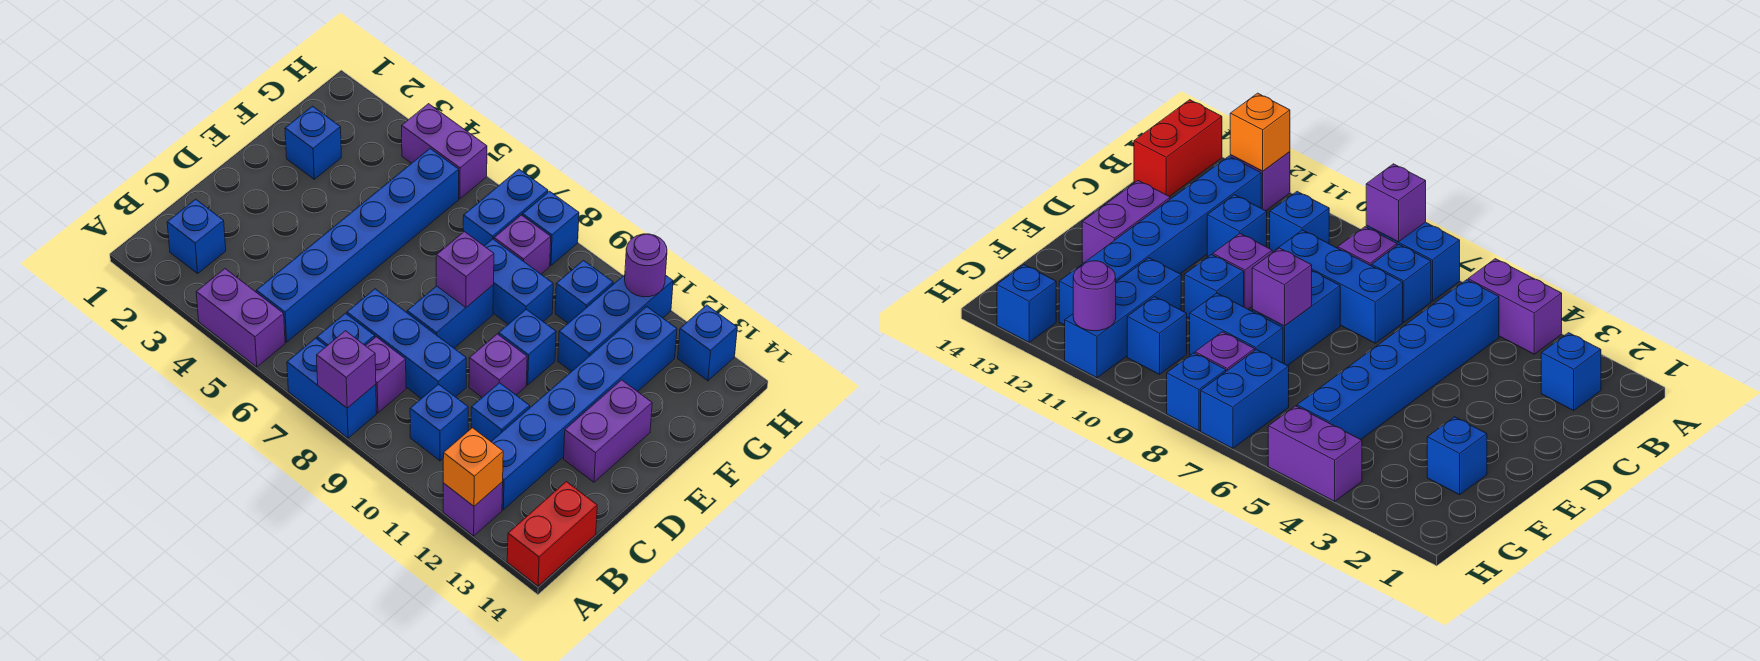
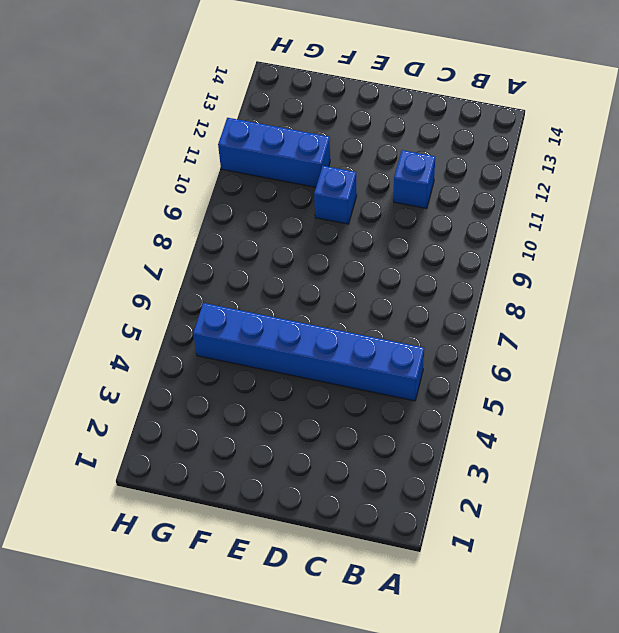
none -> purple brick A4:A5 level 1
none -> blue brick A7:A8 level 1
none -> purple brick A12 level 1

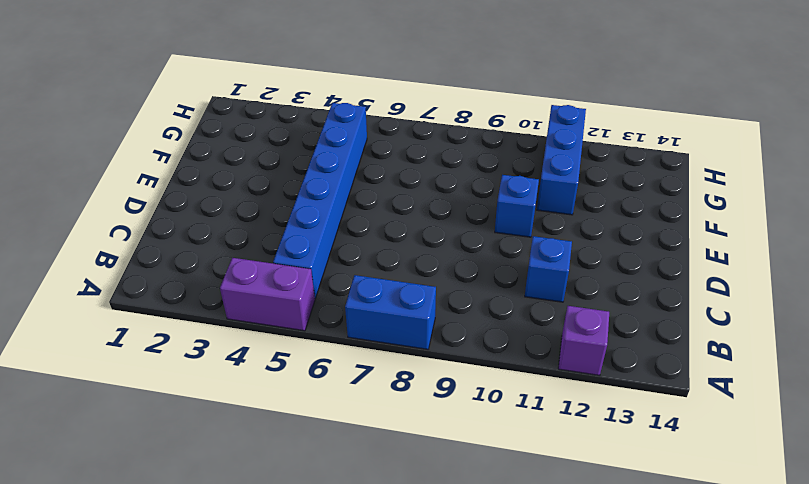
none -> red brick A14:B14 level 1
none -> blue brick B2 level 1
none -> blue brick B7 level 1

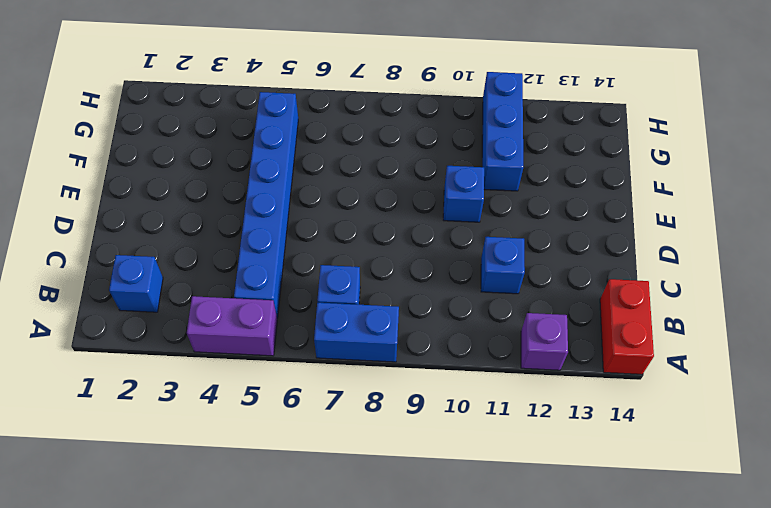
none -> purple brick B8 level 1
none -> blue brick B10 level 1
none -> blue brick B12:G12 level 1

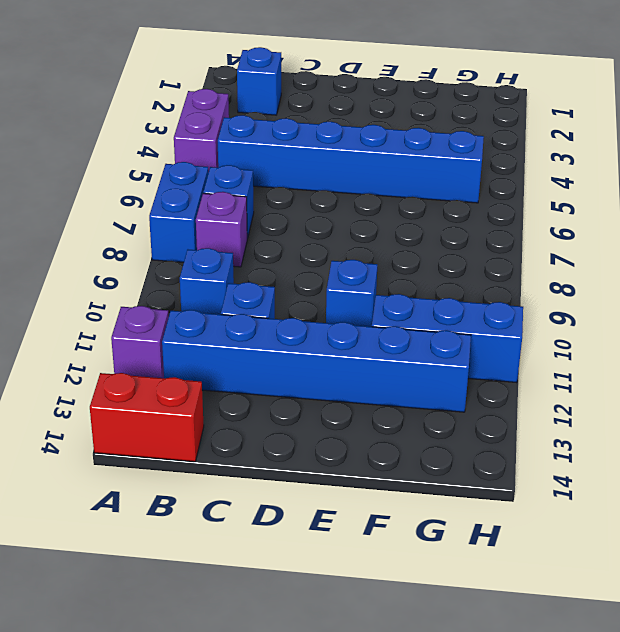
none -> blue brick C7:C9 level 1
none -> blue brick D8:E8 level 1
none -> purple brick D10 level 1

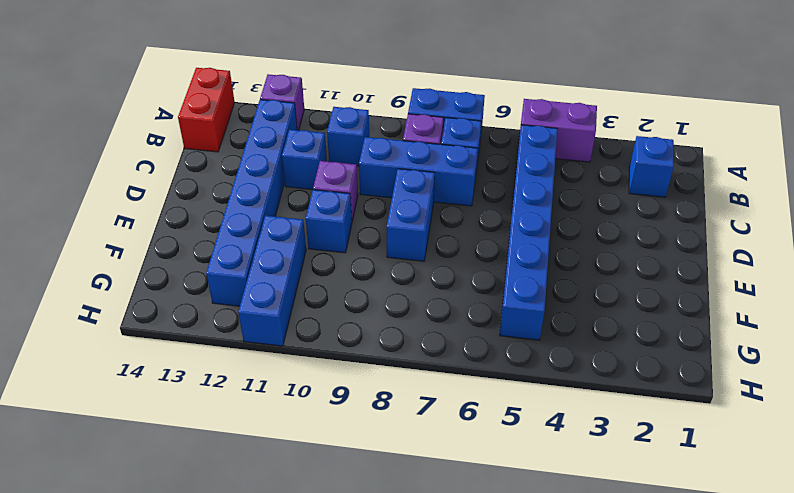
none -> purple brick D13:E13 level 1
none -> blue brick F2 level 1
none -> blue brick F8:F9 level 1

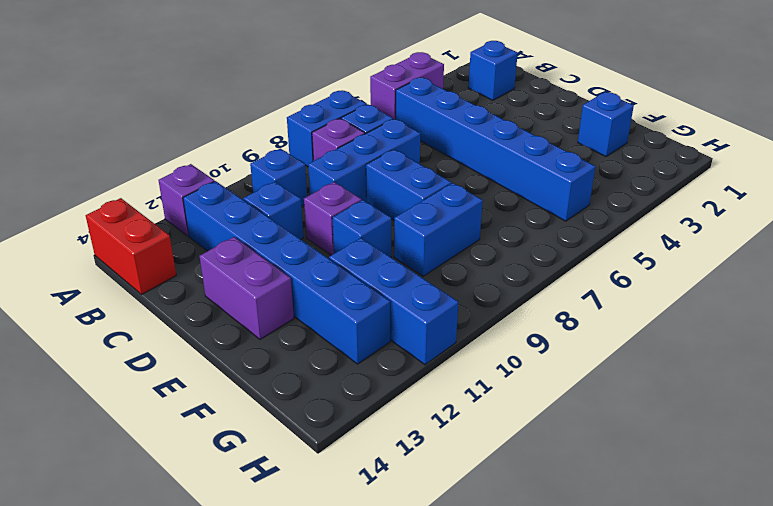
none -> blue brick G7:H7 level 1
none -> purple brick G8 level 1
none -> blue brick G10 level 1

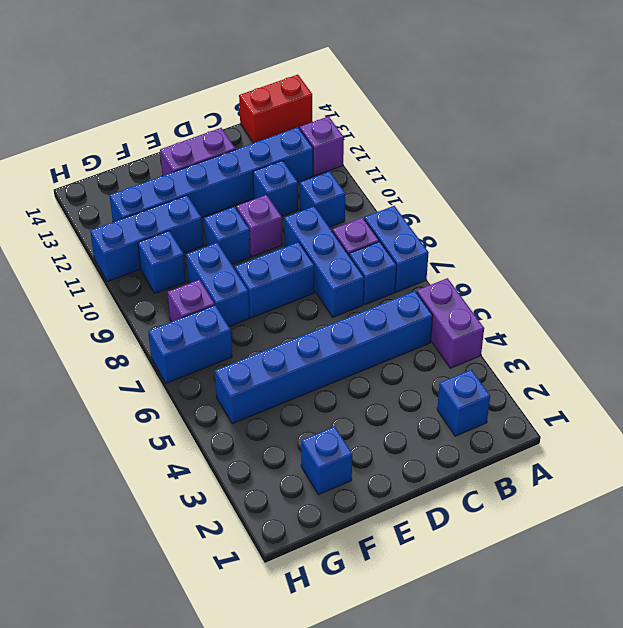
none -> purple brick H4:H5 level 1
none -> blue brick H8 level 1
none -> blue brick H13 level 1

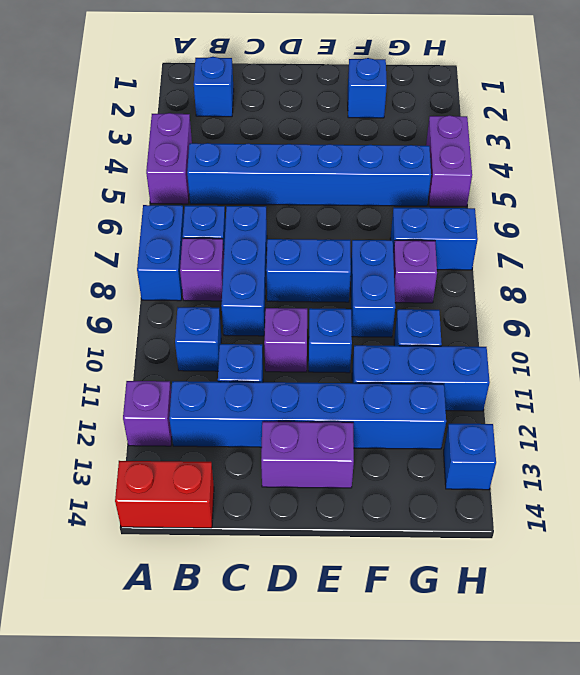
none -> blue brick H8 level 1
none -> purple brick A8 level 2
none -> orange brick A12 level 2

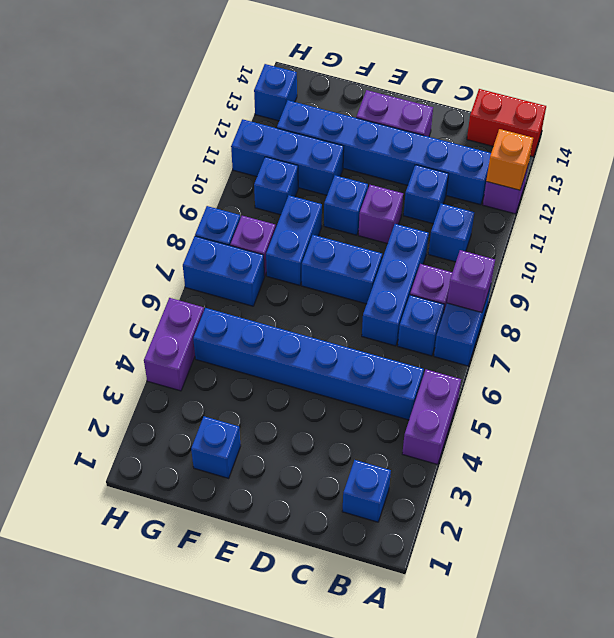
none -> purple brick E8 level 2
none -> purple round brick H11 level 2

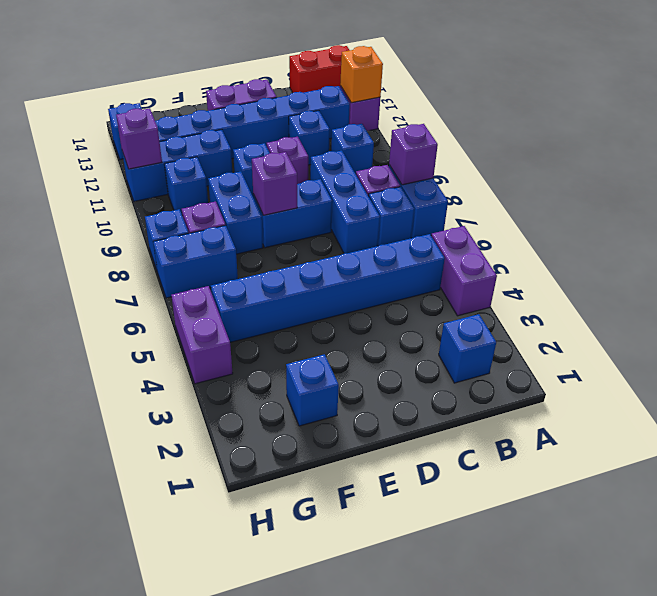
purple brick H11 level 2 -> purple round brick H11 level 2

